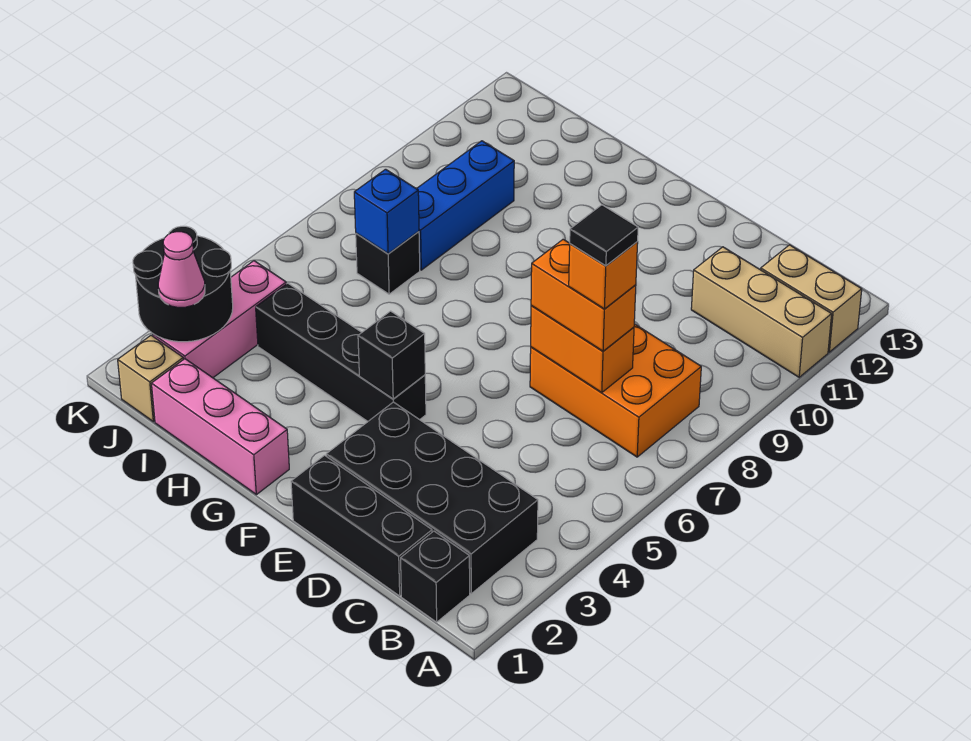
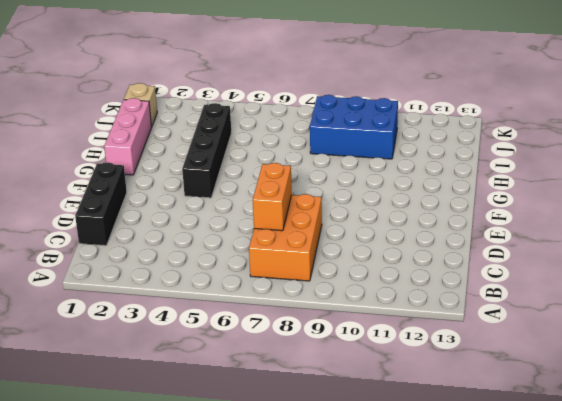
blue brick I8:J10 level 1 -> blue brick I8:I10 level 1
none -> tan brick A11:C11 level 1
none -> tan brick A12:B12 level 1
none -> black brick B1 level 1

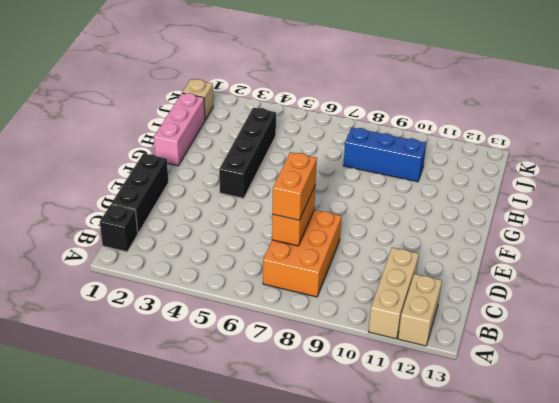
none -> black brick B2:E3 level 1
none -> black brick I7 level 1
none -> pink brick J2:J4 level 1

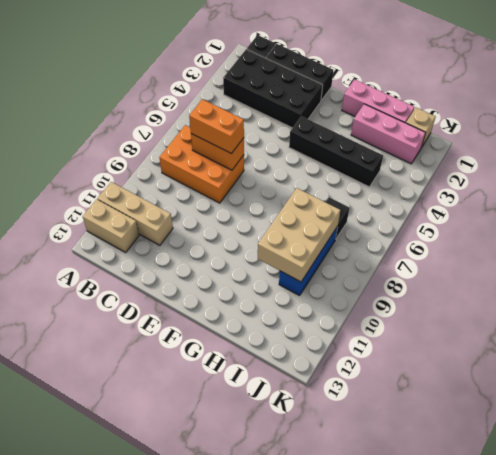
pink brick H2:J2 level 1 -> pink brick J2:J4 level 1
tan brick H8:I10 level 2 -> none
none -> black brick F4 level 2
none -> blue brick I7 level 2
none -> black round brick J2:K3 level 2

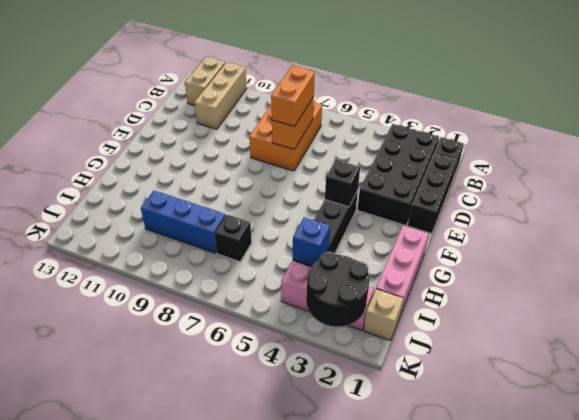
blue brick I4 level 2 -> blue brick I7 level 2
none -> pink cone J2 level 3
none -> orange brick C7 level 4
none -> black tile C7 level 5

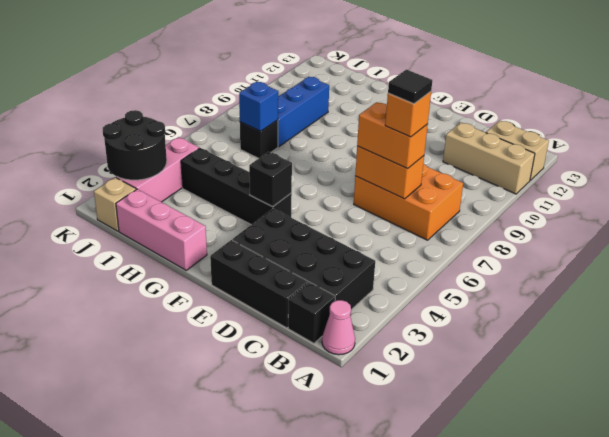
pink cone A1 level 1 -> pink cone J2 level 3

